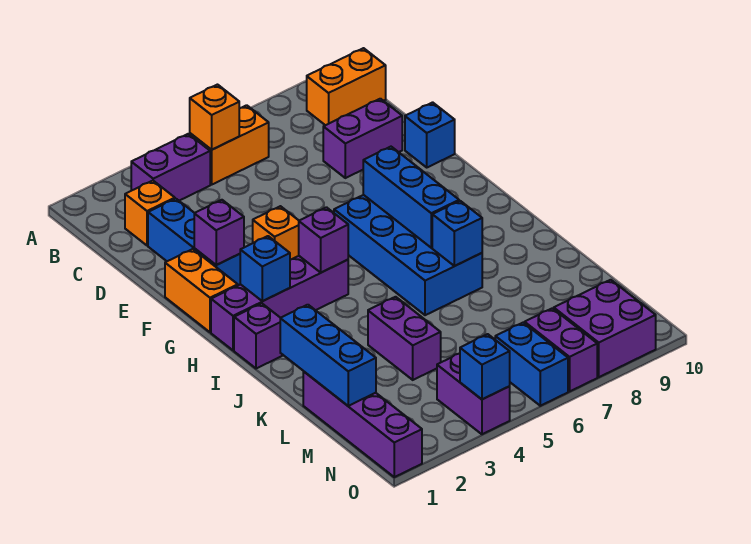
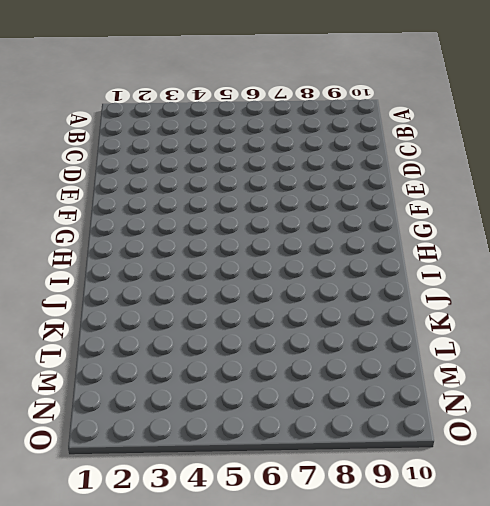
none -> purple brick B3:B4 level 1
none -> orange brick B5:B6 level 1
none -> orange brick B9:B10 level 1

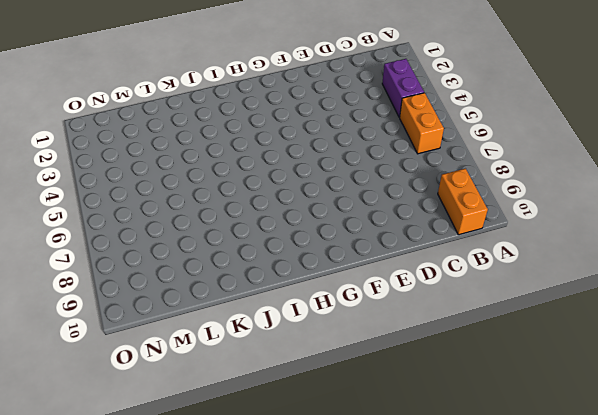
none -> orange brick C2 level 1
none -> blue brick D2:F2 level 1
none -> purple brick D8:D9 level 1

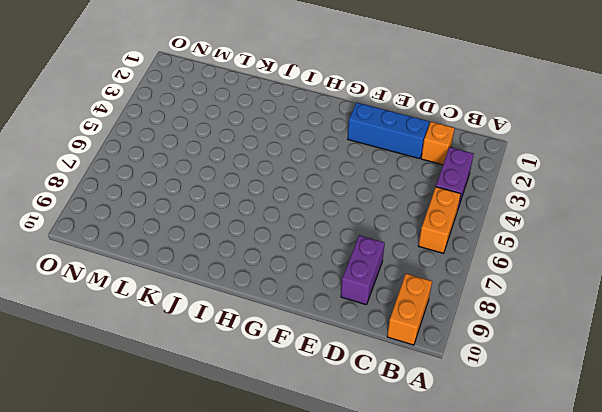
none -> blue brick E10 level 1
none -> orange brick F1:G1 level 1
none -> orange brick F4 level 1

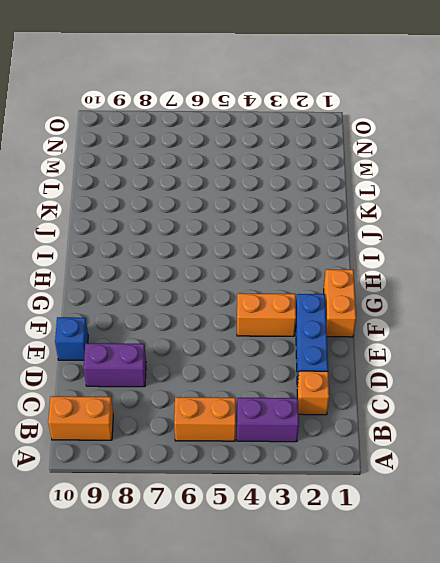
orange brick F3:F4 level 1 -> orange brick F4 level 1
none -> blue brick G6:J7 level 1
none -> purple brick H1:H4 level 1
none -> purple brick I1 level 1

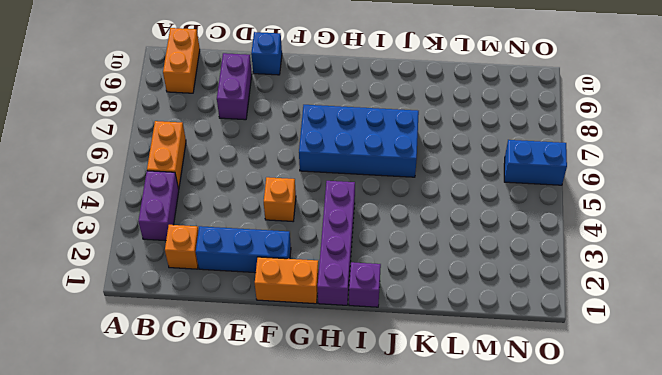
none -> purple brick K4:L4 level 1
none -> purple brick L1:O1 level 1
none -> purple brick N4:O4 level 1

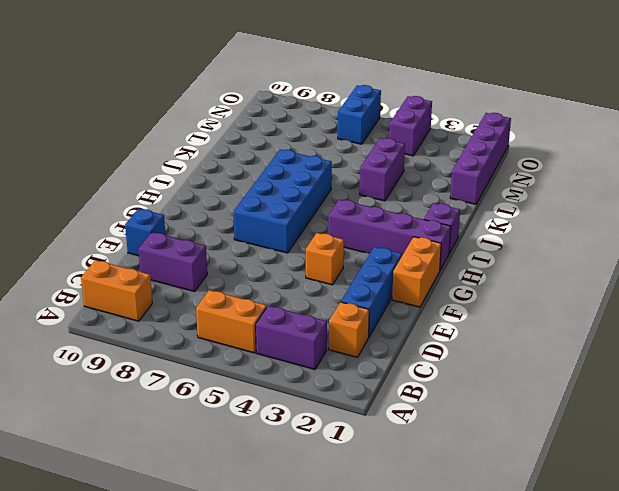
none -> purple brick N7:O7 level 1
none -> purple brick N8:O9 level 1
none -> orange brick B5 level 2

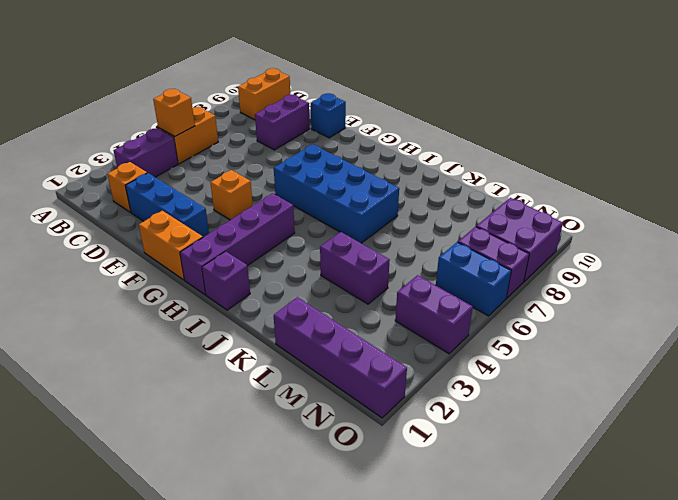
none -> purple brick F2 level 2
none -> blue brick G7:I7 level 2
none -> blue brick H2 level 2

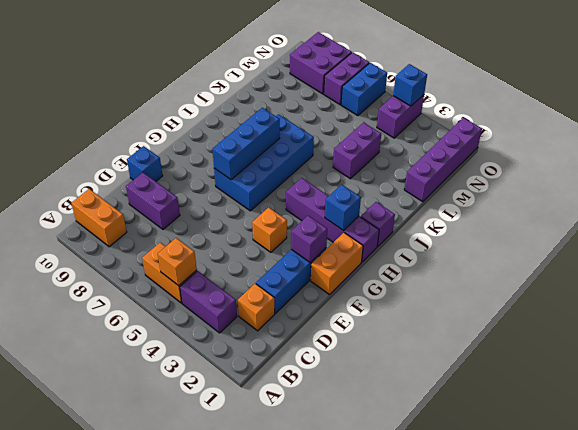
none -> purple brick H4 level 2
none -> blue brick J7 level 2
none -> blue brick K1:M1 level 2

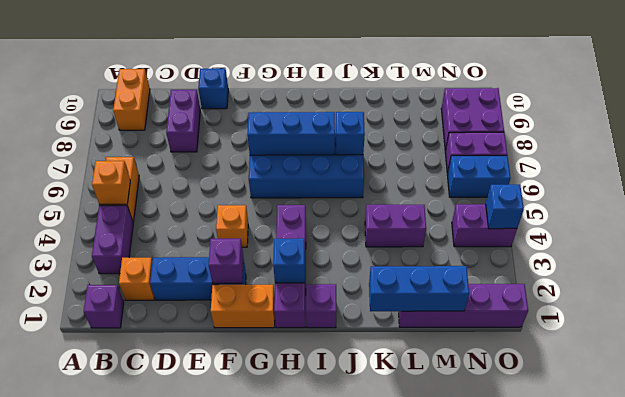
purple brick B1 level 1 -> purple brick H4 level 2

